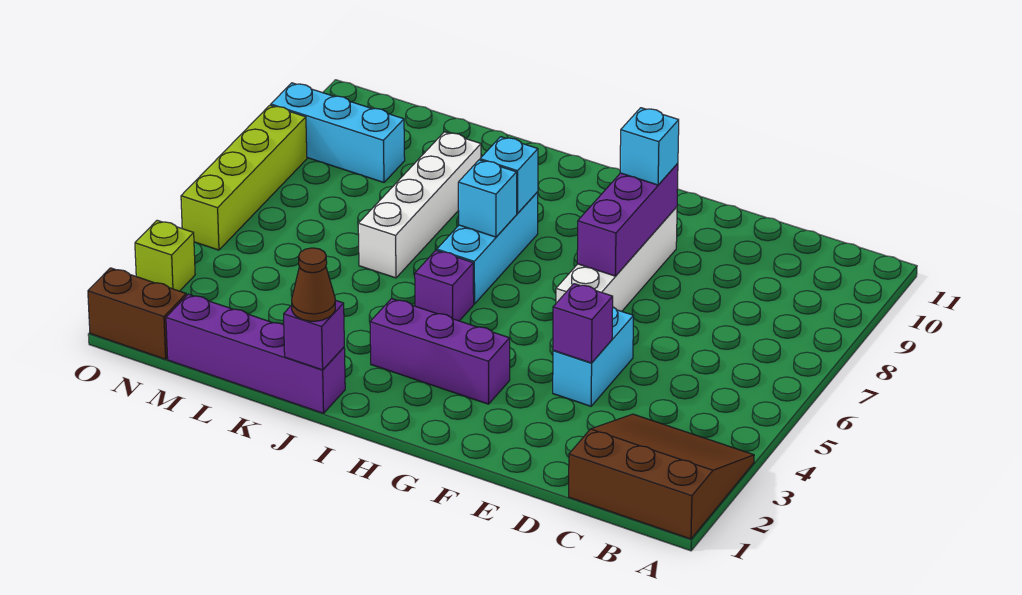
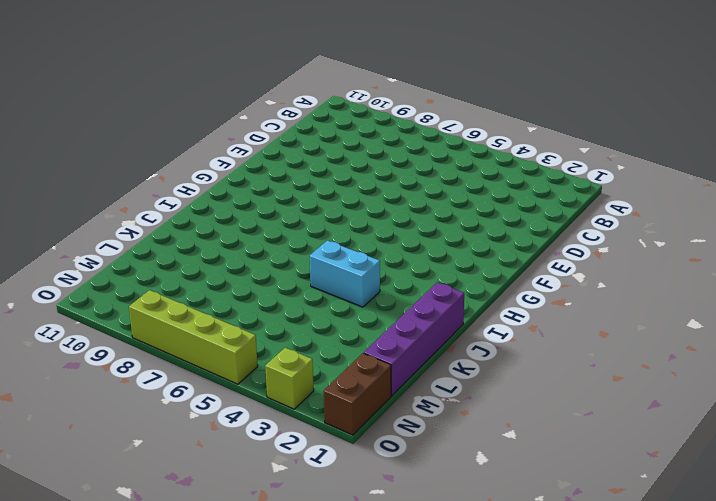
cyan brick J4:J5 level 1 -> cyan brick E4:E5 level 1
none -> brown slope A1:C3 level 1 top 1
none -> white brick F6:F9 level 1
none -> purple brick G3:I3 level 1

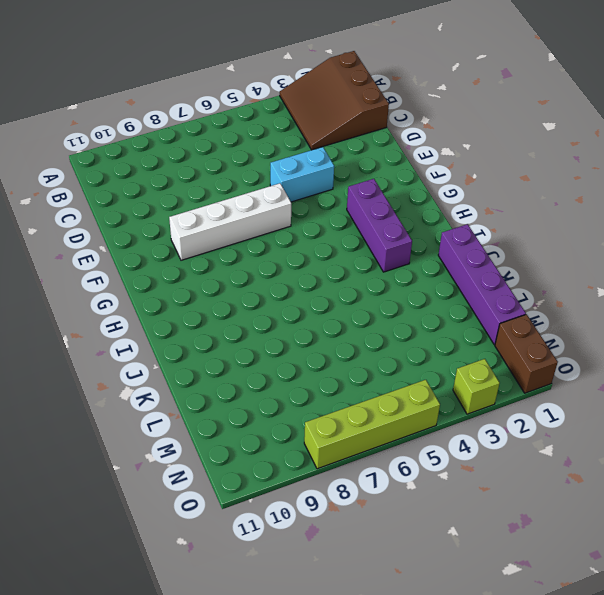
none -> purple brick I5 level 1
none -> cyan brick I6:I8 level 1
none -> white brick K6:K9 level 1

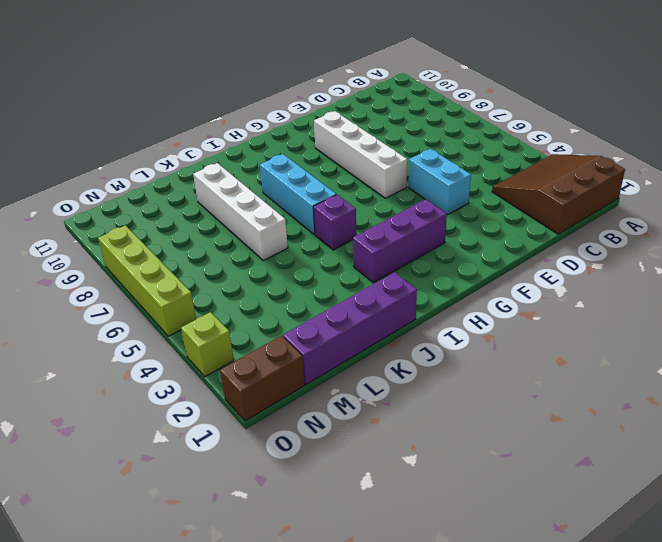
none -> cyan brick M9:O9 level 1
none -> purple brick E4 level 2
none -> purple brick F7:F9 level 2

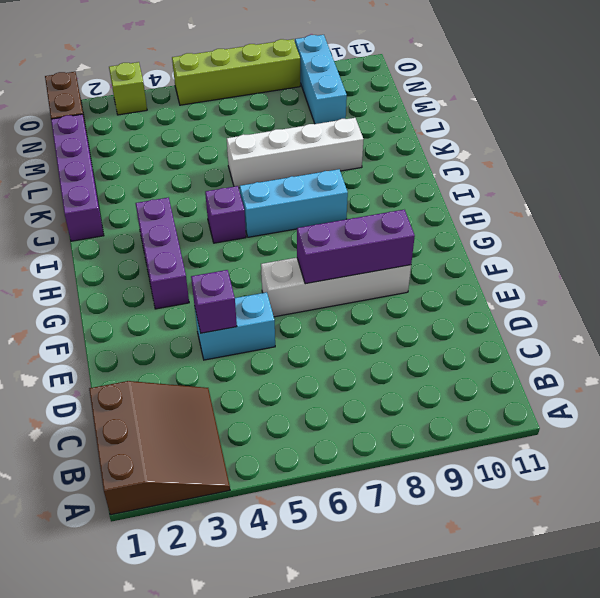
none -> cyan brick I7 level 2
none -> cyan brick I8 level 2
none -> purple brick J1 level 2

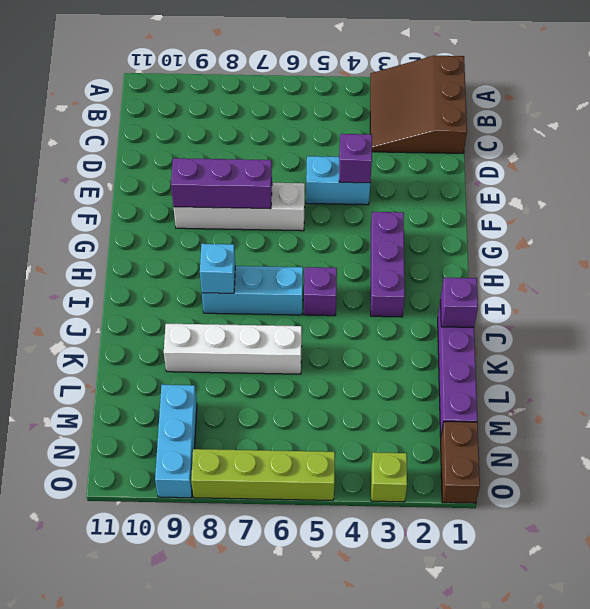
none -> cyan brick I7 level 2
none -> cyan brick F9 level 3
none -> brown cone J1 level 3

